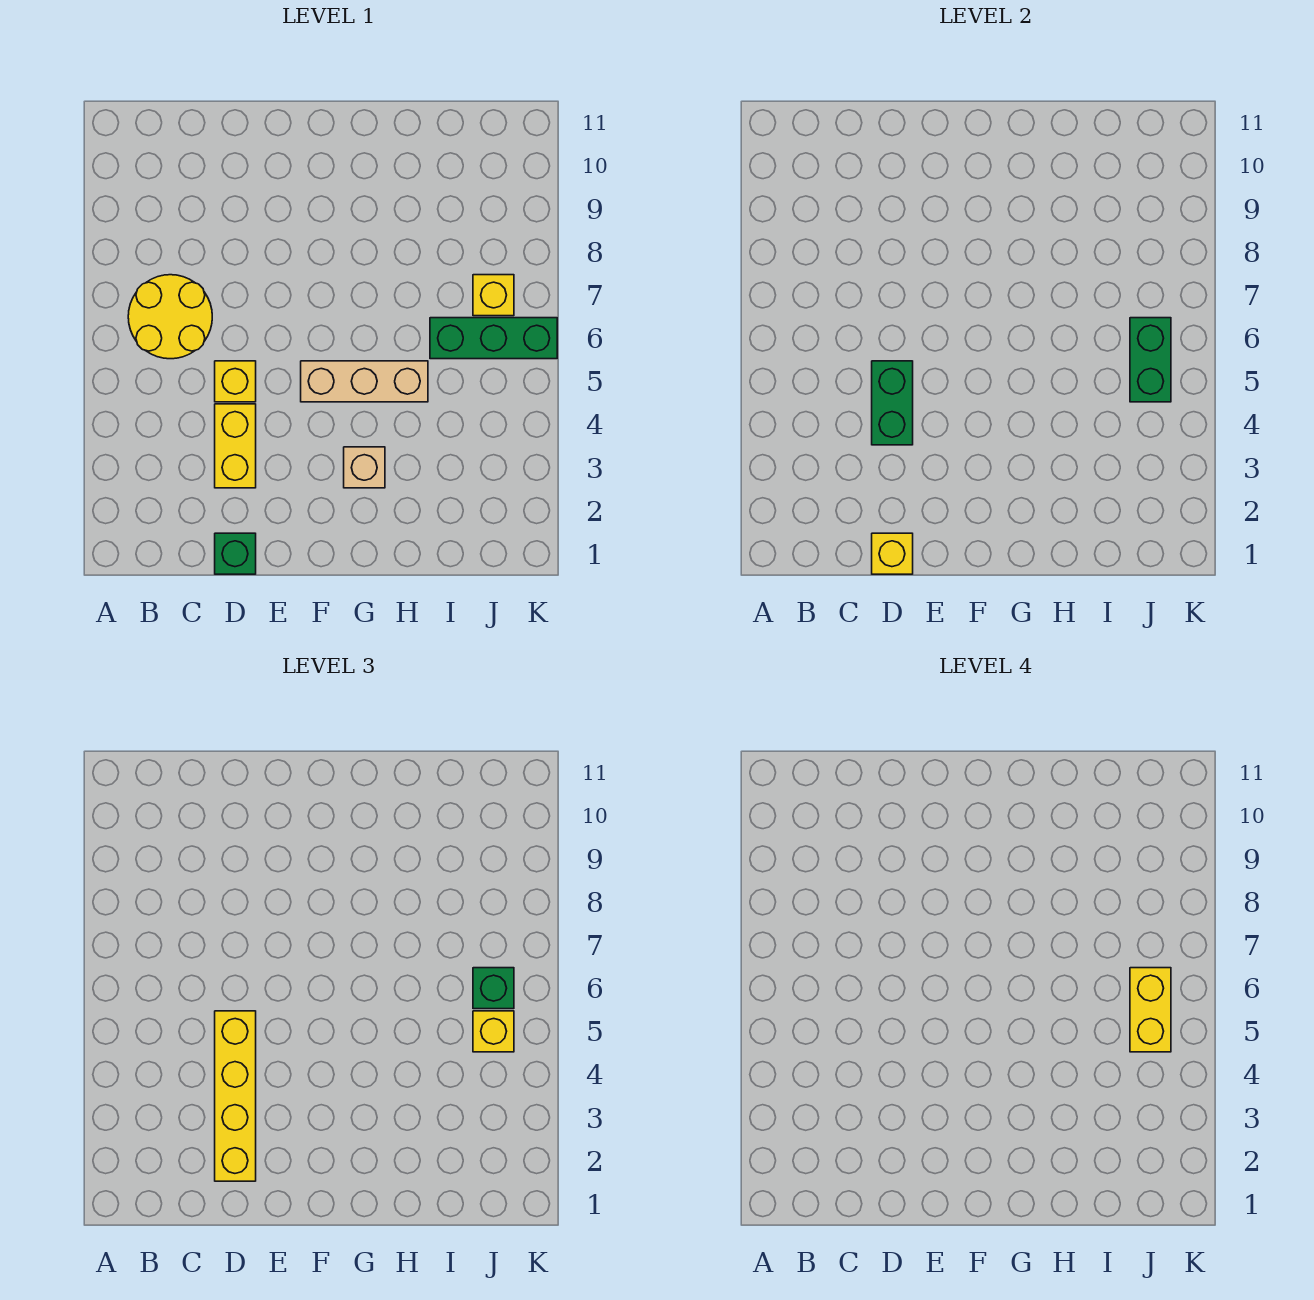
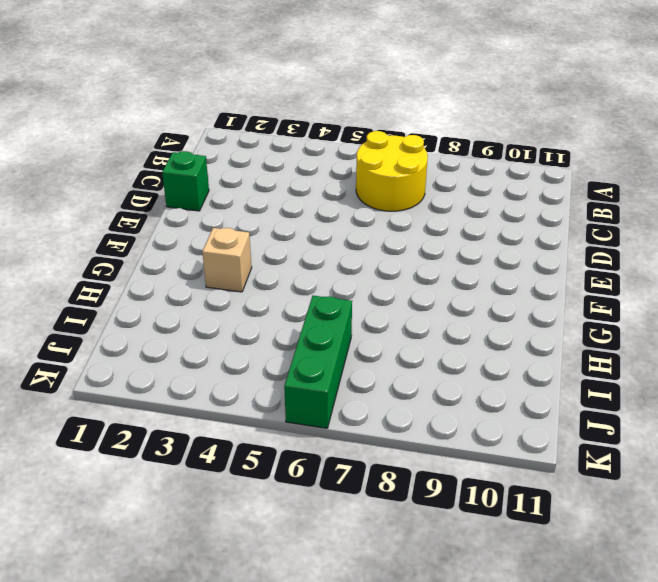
none -> yellow brick D3:D4 level 1
none -> yellow brick D5 level 1
none -> tan brick F5:H5 level 1

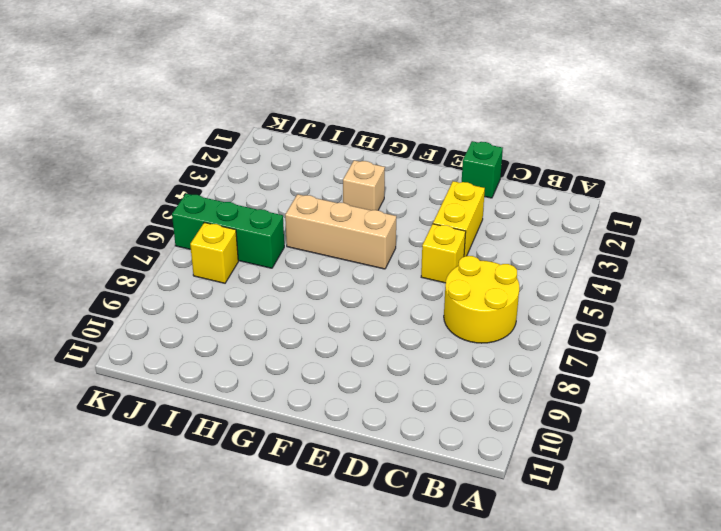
none -> yellow brick D1 level 2
none -> green brick D4:D5 level 2
none -> green brick J5:J6 level 2

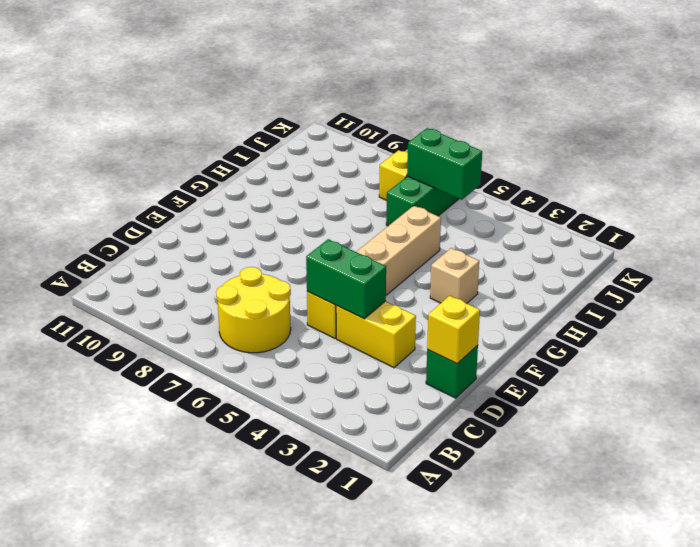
none -> yellow brick D2:D5 level 3
none -> yellow brick J5 level 3
none -> green brick J6 level 3

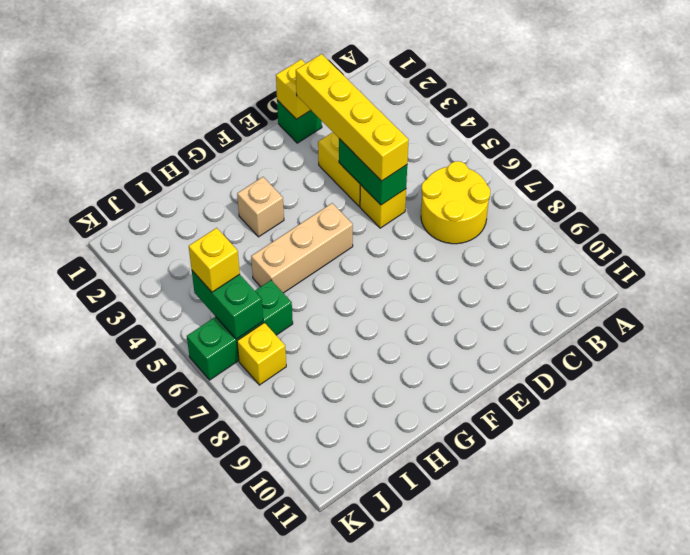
none -> green brick J6 level 3
none -> yellow brick J5:J6 level 4

